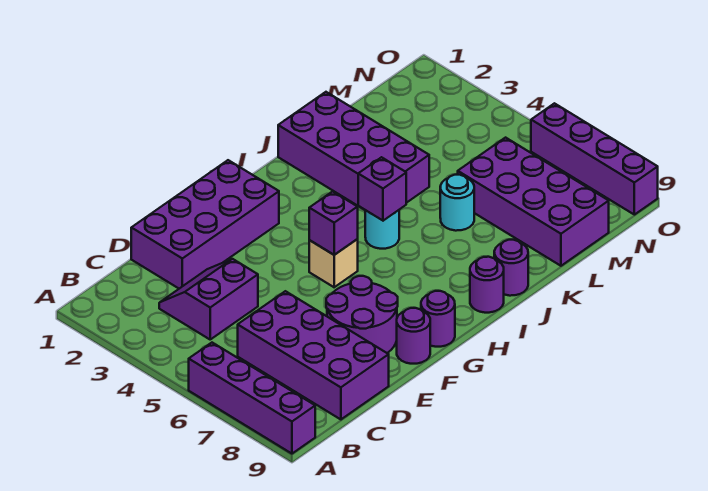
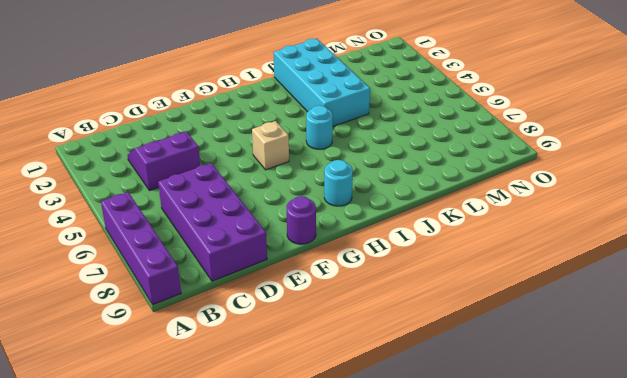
cyan round brick H8 level 1 -> cyan round brick K6 level 1
cyan brick J1:K4 level 1 -> purple brick J1:K4 level 1
none -> purple brick D1:G2 level 1
none -> purple round brick E7:F8 level 1
none -> purple round brick G9 level 1

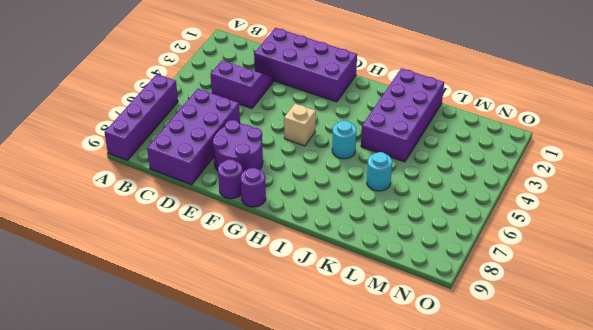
none -> purple round brick I9 level 1
none -> purple round brick J9 level 1
none -> purple brick L6:M9 level 1

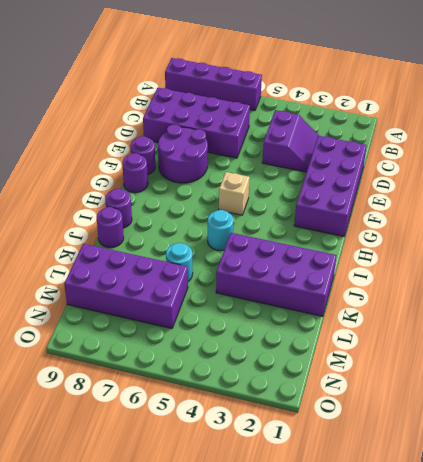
none -> purple brick O6:O9 level 1
none -> purple brick G5 level 2
none -> purple brick I5 level 2

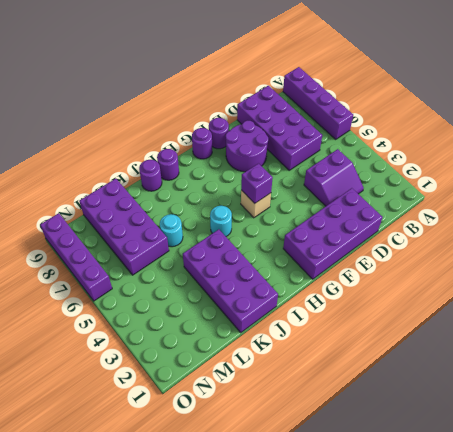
none -> purple brick I5 level 2

